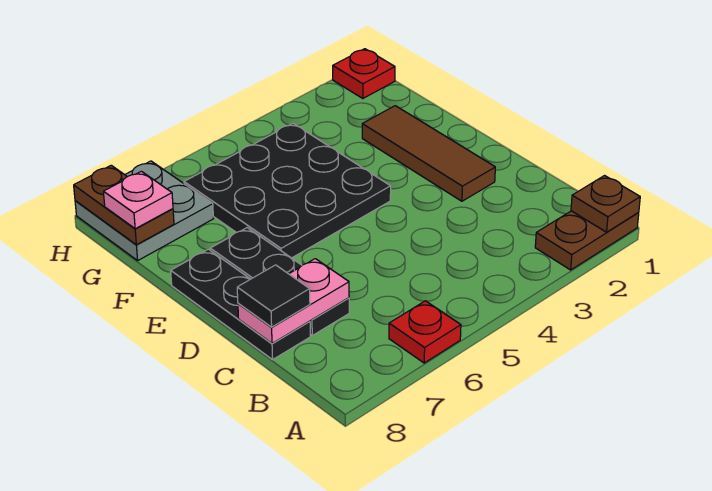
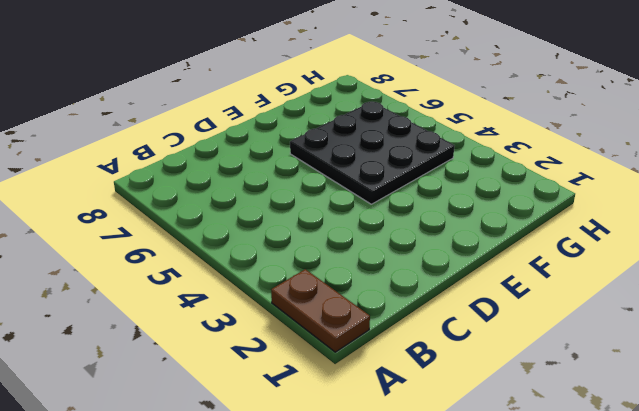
none -> red plate A6 level 1
none -> black plate C7:E7 level 1
none -> black plate C8:E8 level 1

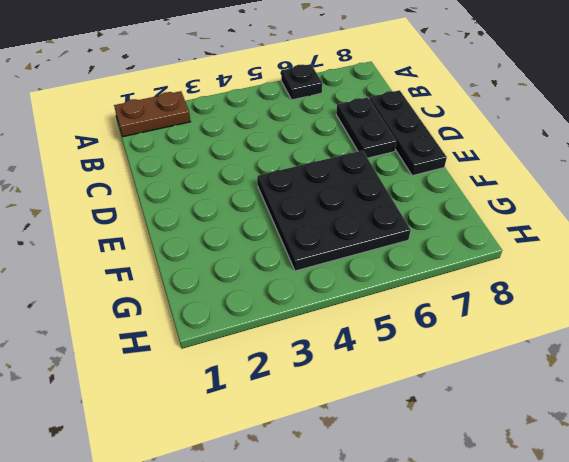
black plate A6 level 1 -> red plate A6 level 1
black plate C7:D7 level 1 -> black plate C7:E7 level 1
none -> brown tile D2:F2 level 1
none -> grey plate G7:H8 level 1
none -> red plate H1 level 1

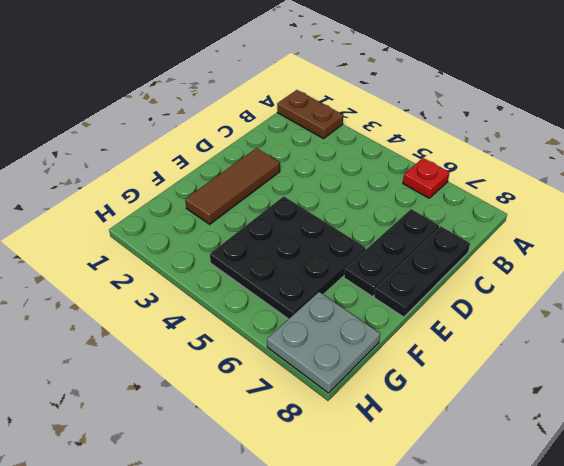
none -> red plate H1 level 1
none -> brown plate A1 level 2
none -> pink plate C7:C8 level 2

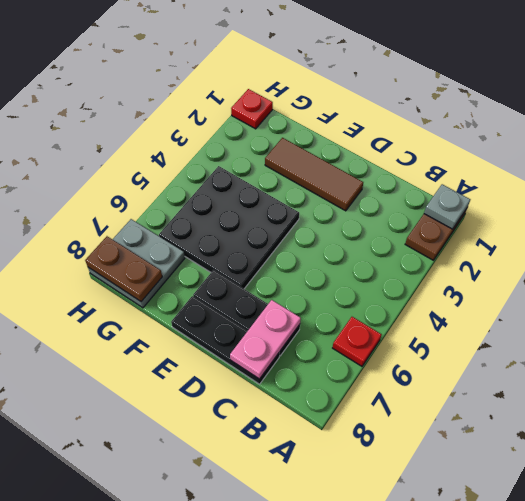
grey plate A1 level 2 -> brown plate A1 level 2
none -> black tile C8 level 3
none -> pink plate G8 level 3

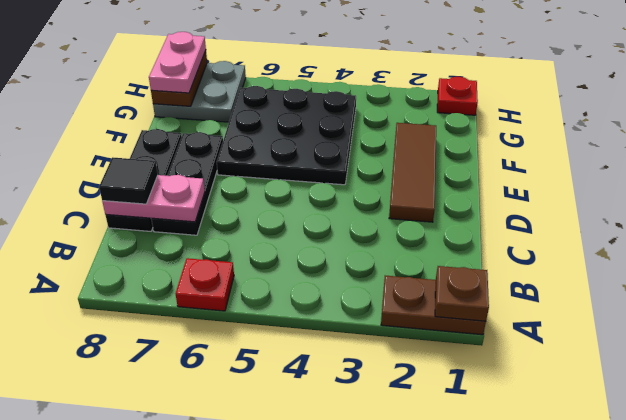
pink plate G8:H8 level 3 -> pink plate G8 level 3

